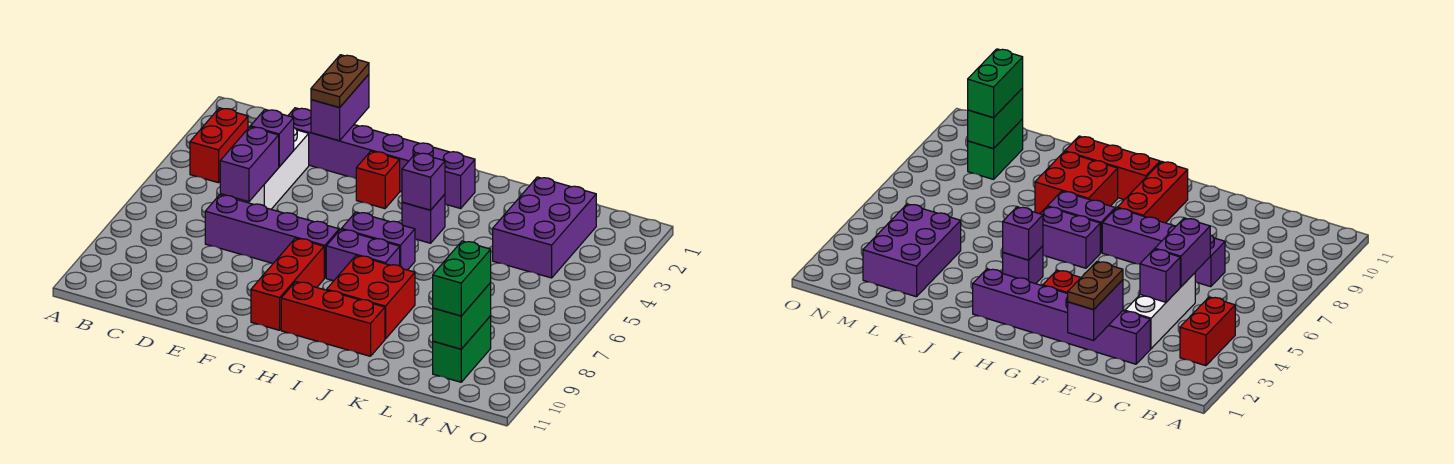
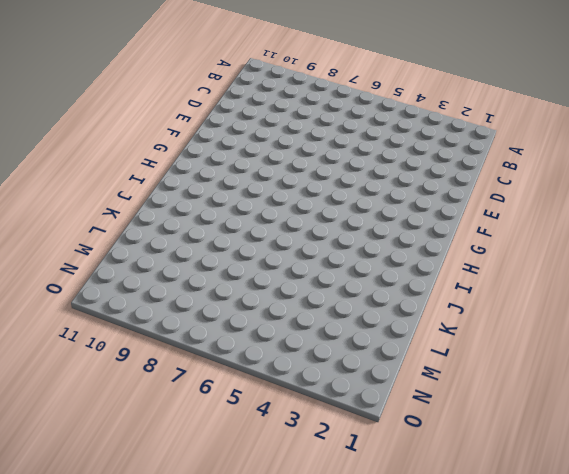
none -> red brick B3:B4 level 1
none -> purple brick D2:I2 level 1
none -> white brick D3:D5 level 1

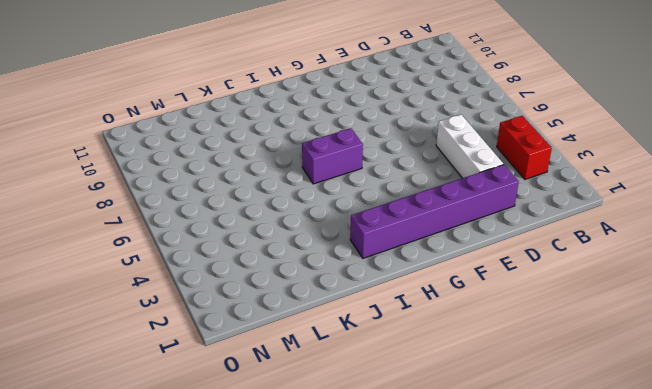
none -> purple brick D7:G7 level 1
none -> red brick G3 level 1
none -> red brick G8:G10 level 1

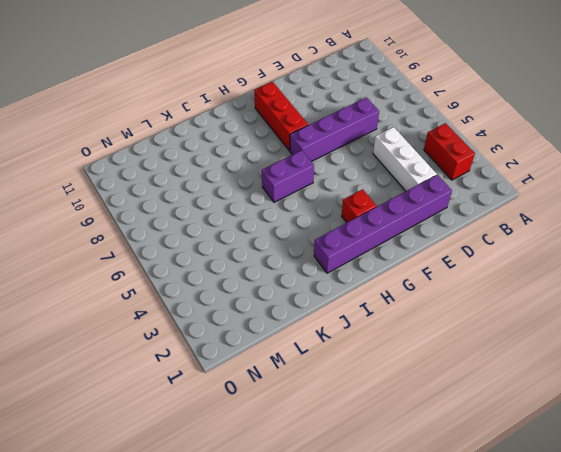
none -> purple brick H7:I7 level 1
none -> red brick H10:J10 level 1
none -> purple brick I4 level 1

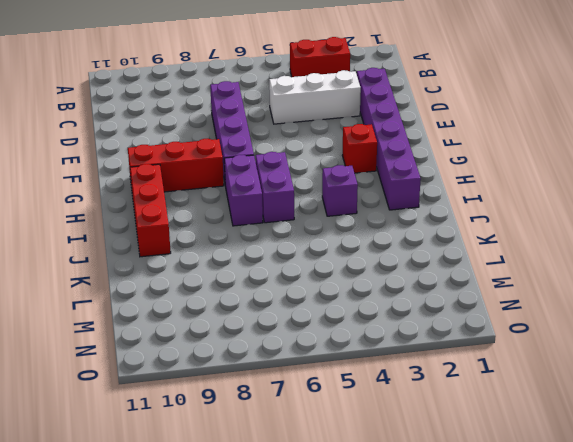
none -> red brick I8:J9 level 1
none -> purple brick L2:M4 level 1
none -> green brick M9:M10 level 1

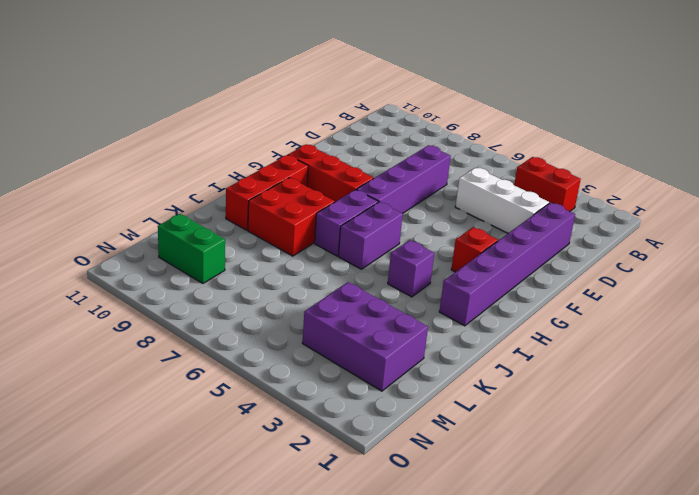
none -> purple brick D4 level 2
none -> purple brick D5:D6 level 2
none -> purple brick E1:E2 level 2

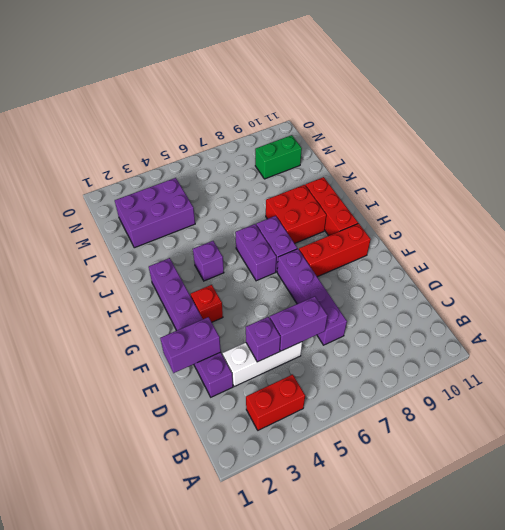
none -> purple brick I4 level 2
none -> green brick M9:M10 level 2
none -> brown plate E1:E2 level 3

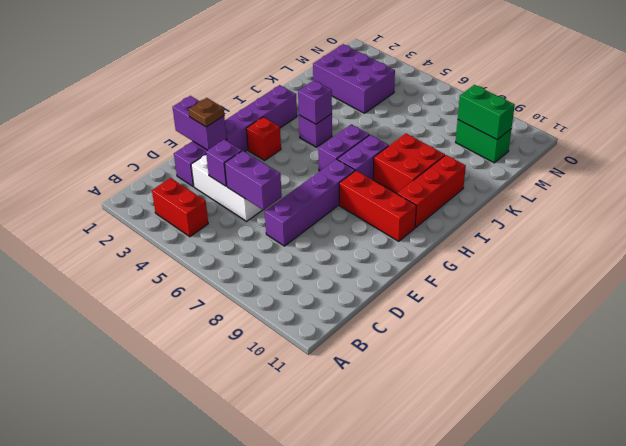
brown plate E2 level 3 -> brown plate E1:E2 level 3
none -> green brick M9:M10 level 3

